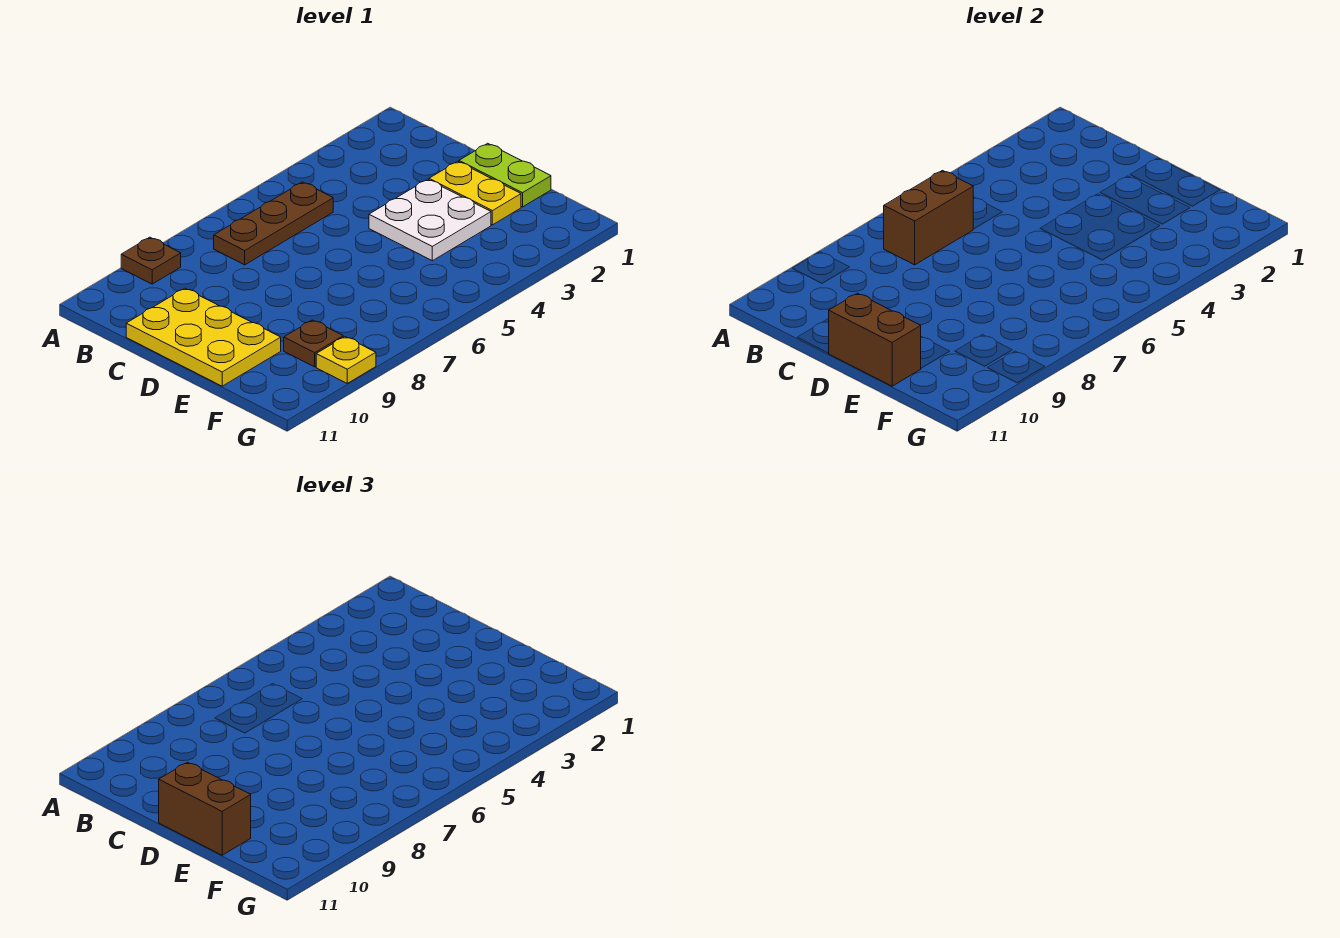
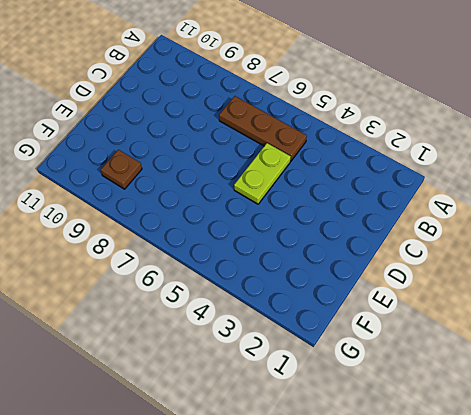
lime plate C5:D5 level 1 -> lime plate D1:E1 level 1
none -> brown plate A9 level 1
none -> yellow plate C10:E11 level 1

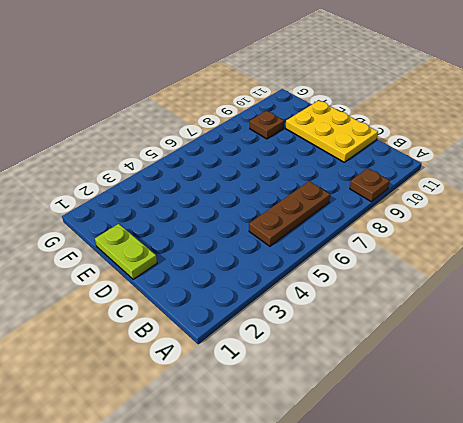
none -> yellow plate D2:E2 level 1
none -> white plate D3:E4 level 1

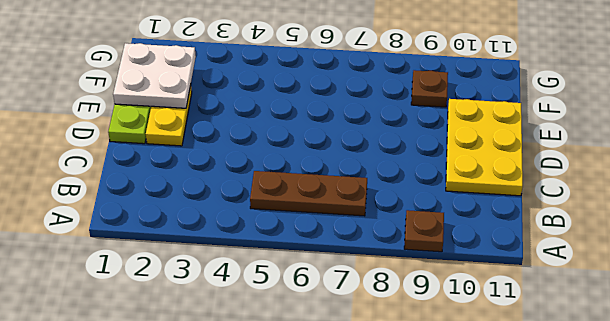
white plate E1:F2 level 2 -> white plate D3:E4 level 1
none -> yellow plate G9 level 1
none -> brown brick B6:B7 level 2

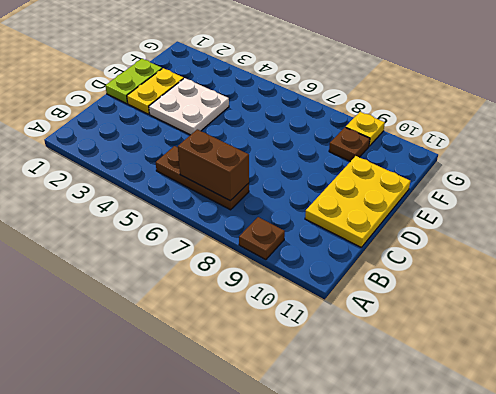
none -> brown brick D11:E11 level 2
none -> brown brick D11:E11 level 3

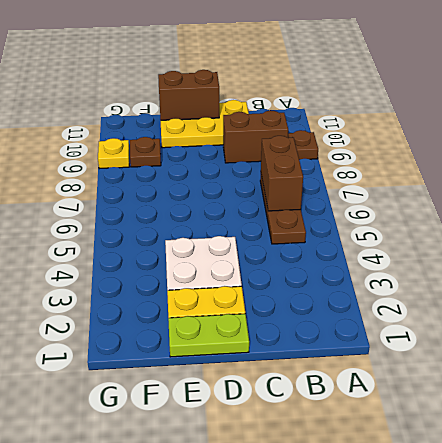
brown brick B9:C9 level 1 -> brown brick D11:E11 level 3

